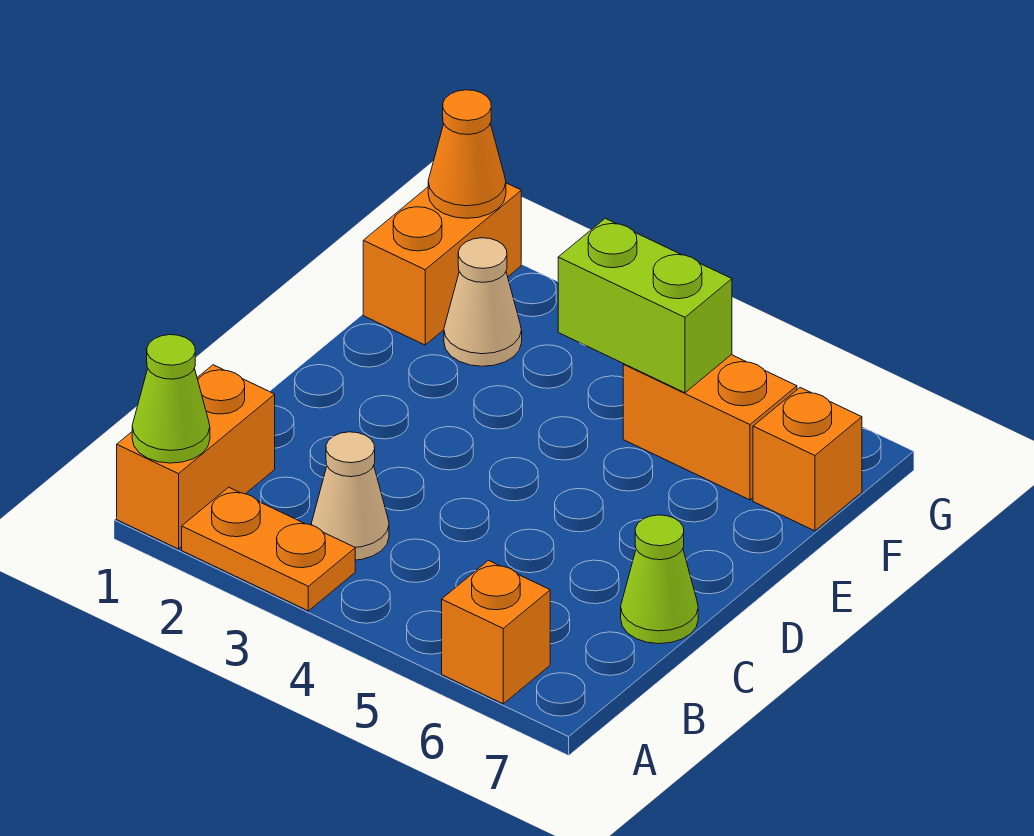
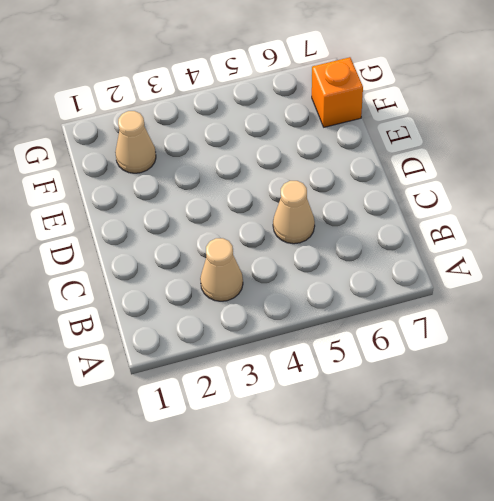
tan cone C5 level 1 -> none
none -> orange brick A1:B1 level 1
none -> orange plate A2:A3 level 1
none -> orange brick A6 level 1

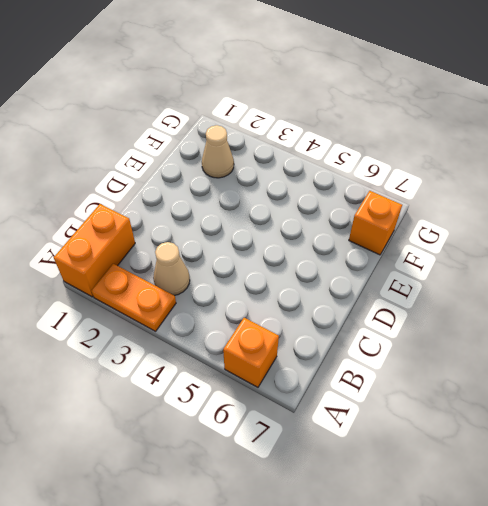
none -> lime cone C7 level 1
none -> orange brick F1:G1 level 1
none -> orange brick F5:F6 level 1

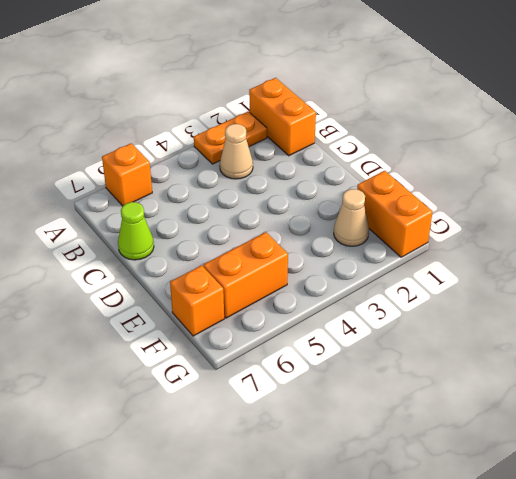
none -> lime cone A1 level 2
none -> lime brick F4:F5 level 2
none -> orange cone G1 level 2

